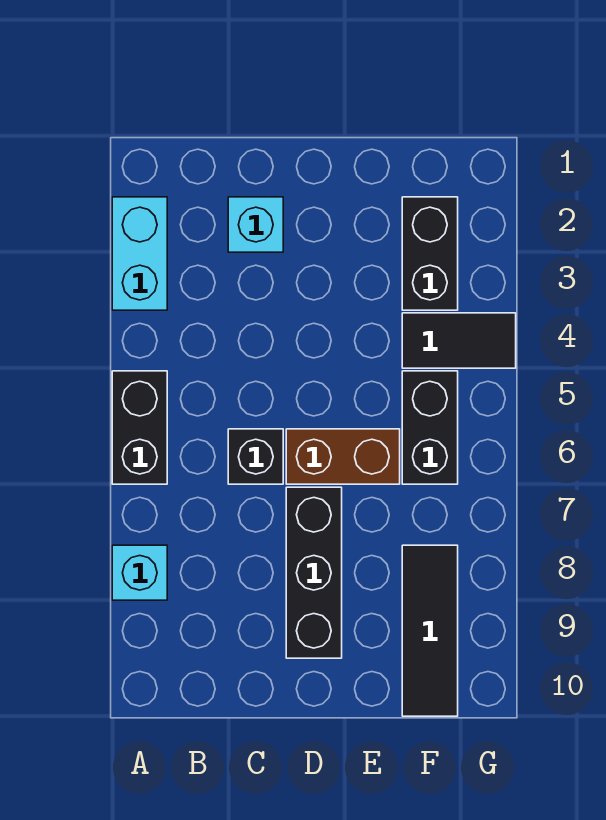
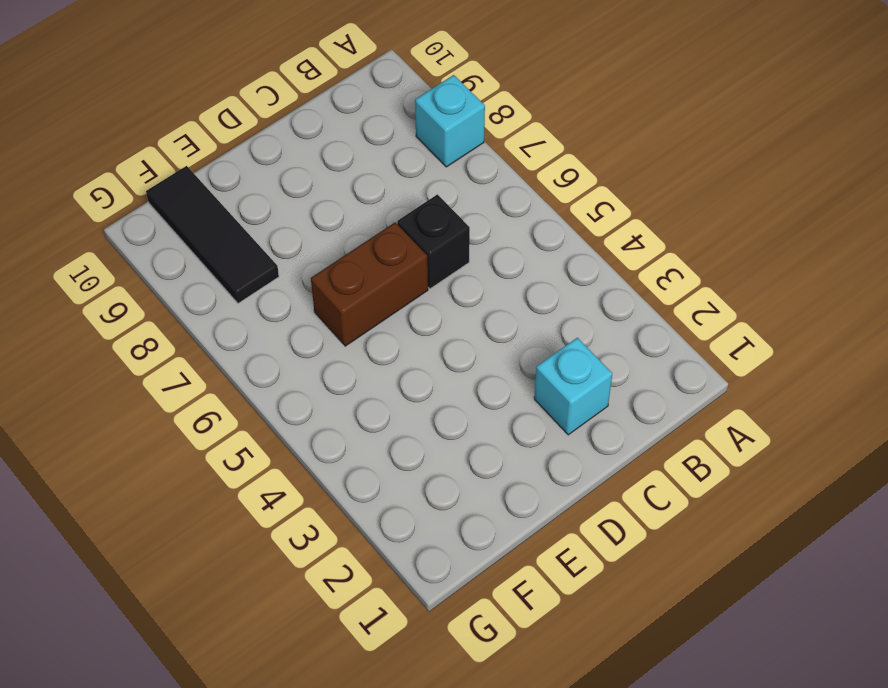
none -> cyan brick A2:A3 level 1
none -> black brick A5:A6 level 1

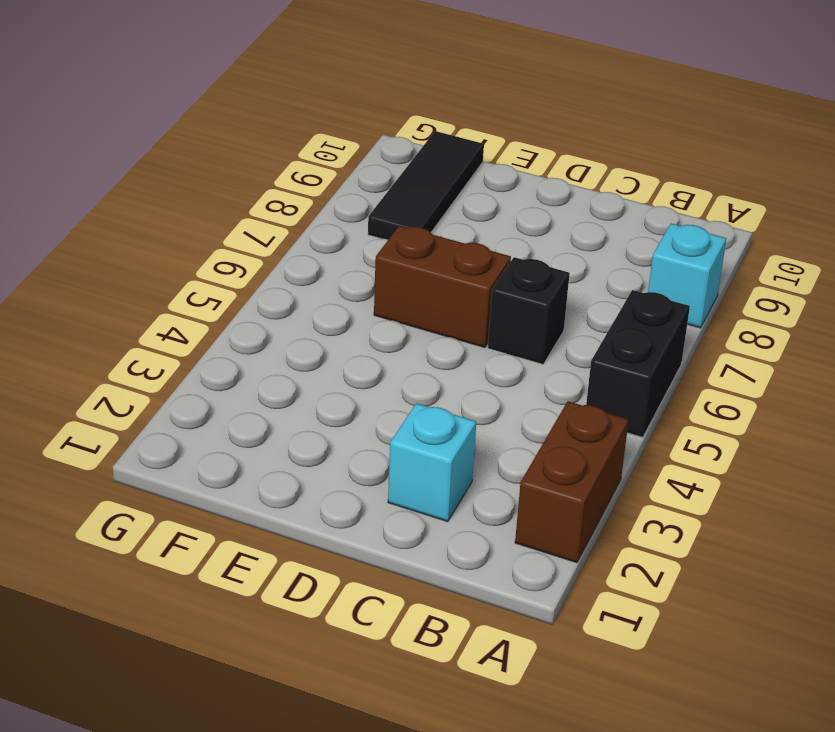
brown brick A2:A3 level 1 -> cyan brick A2:A3 level 1
none -> black brick D7:D9 level 1
none -> black brick F2:F3 level 1

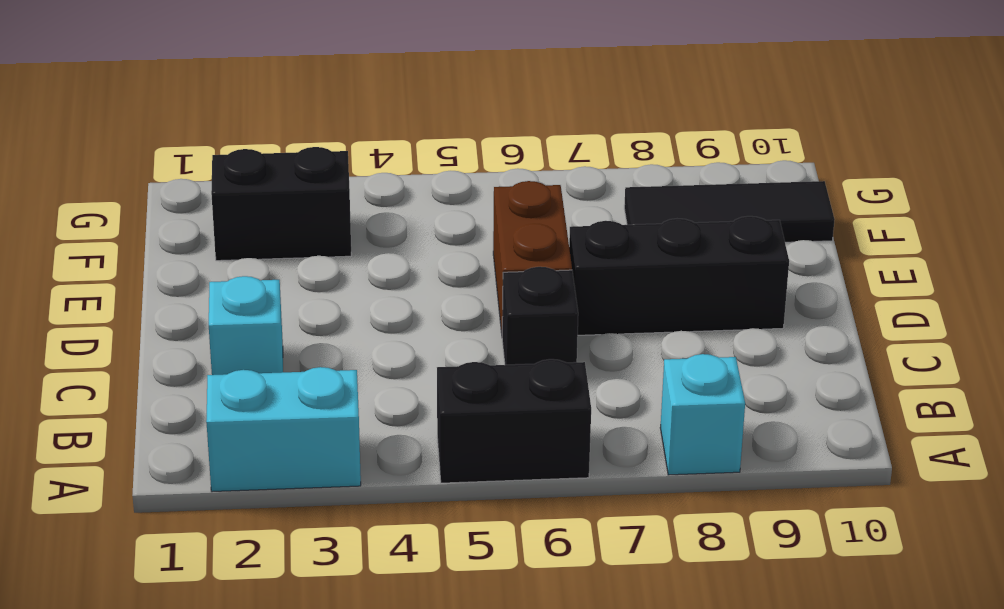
none -> black tile F4:G4 level 1
none -> black brick F5:F6 level 1

